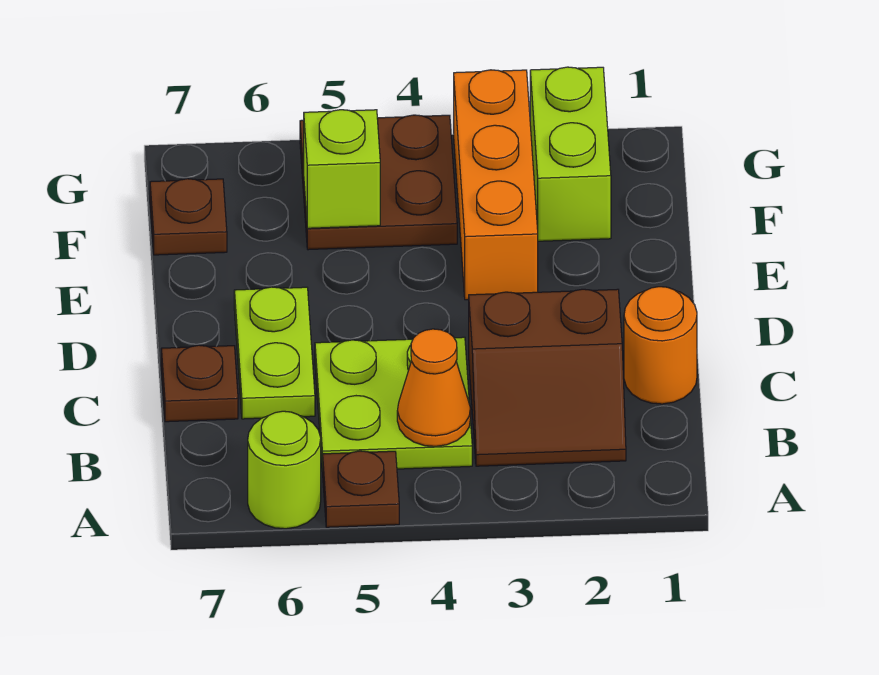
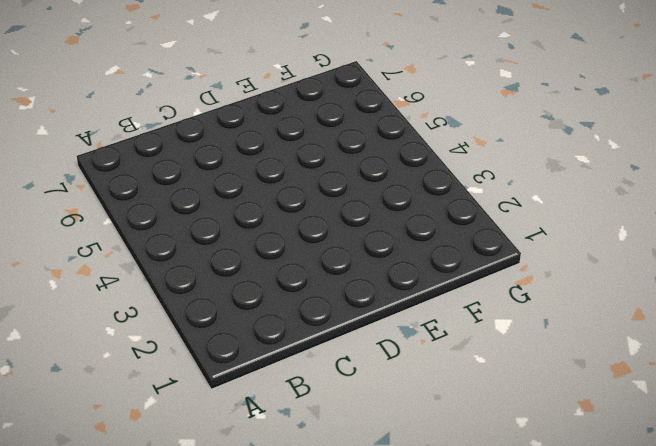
none -> brown plate A5 level 1
none -> lime round brick A6 level 1
none -> brown slope B2:C3 level 1 top C

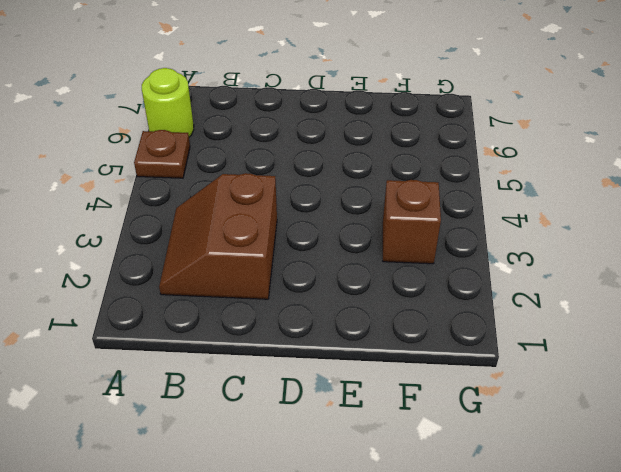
brown brick F3 level 1 -> orange brick E3:G3 level 1
none -> lime plate B4:C5 level 1
none -> orange round brick C1 level 1
none -> lime plate C6:D6 level 1

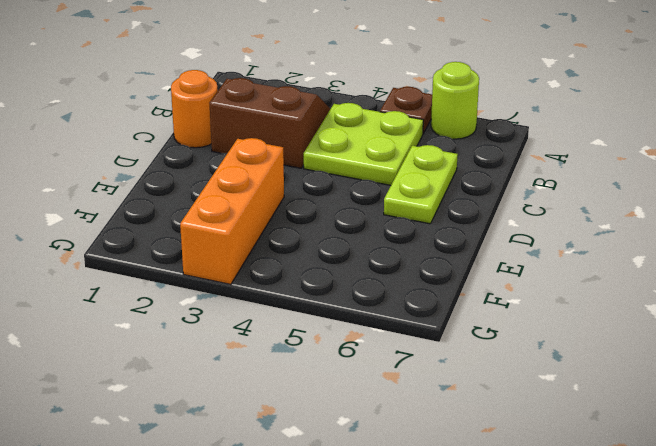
none -> brown plate C7 level 1
none -> lime brick F2:G2 level 1
none -> brown plate F4:G5 level 1

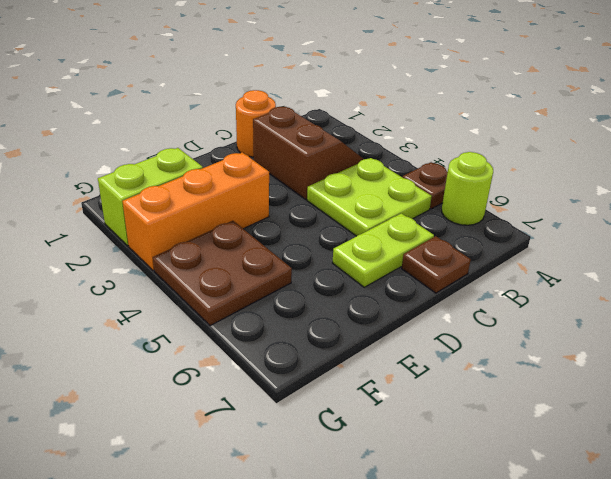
none -> brown plate F7 level 1
none -> orange cone B4 level 2
none -> lime brick F5 level 2

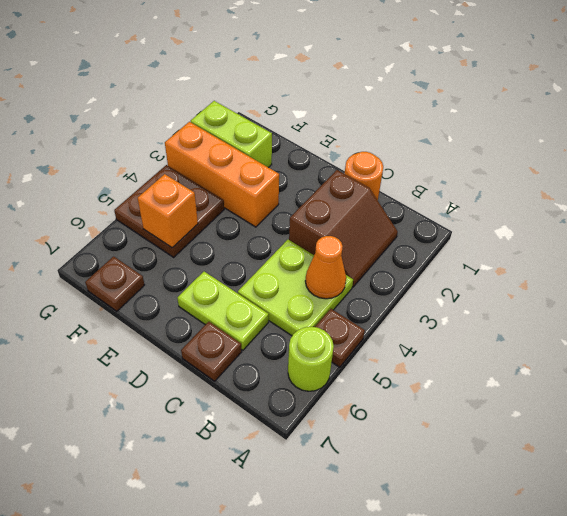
orange brick F5 level 2 -> lime brick F5 level 2

